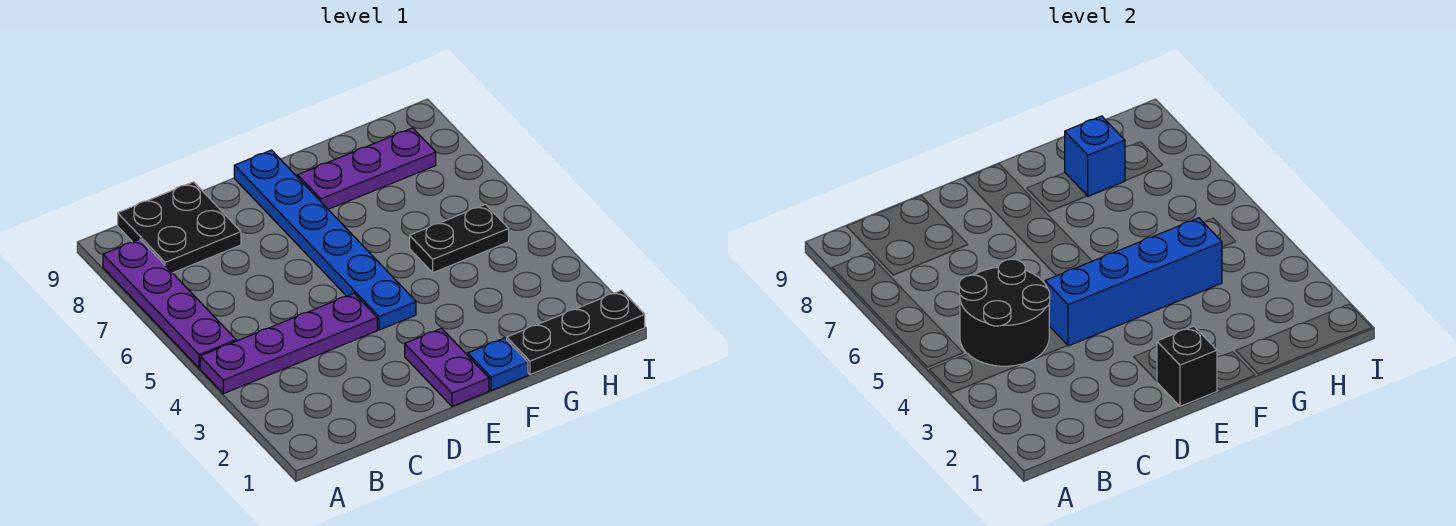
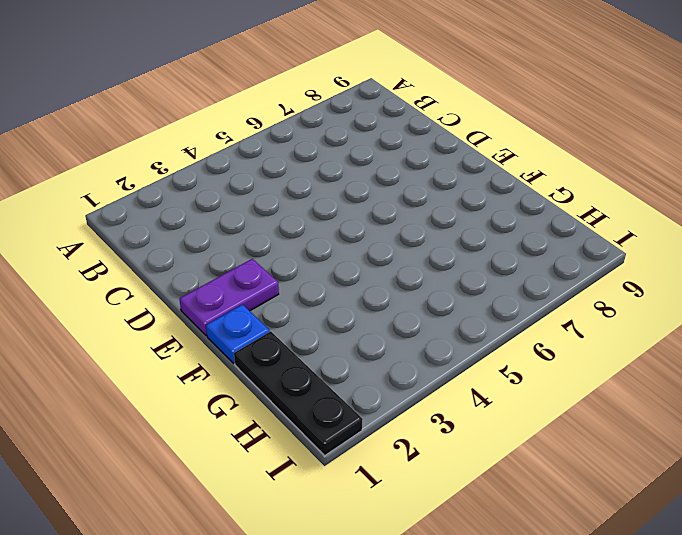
none -> purple plate A4:D4 level 1
none -> purple plate A5:A8 level 1
none -> black plate B8:C9 level 1

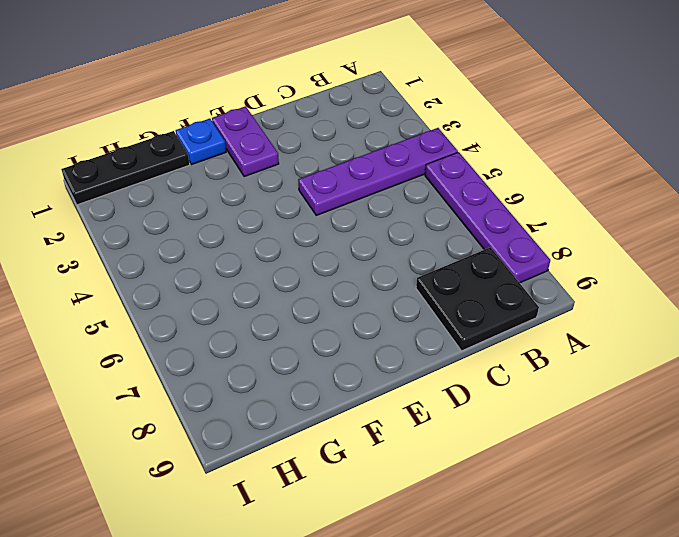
none -> blue plate E4:E9 level 1
none -> purple plate F8:H8 level 1
none -> black plate G5:H5 level 1

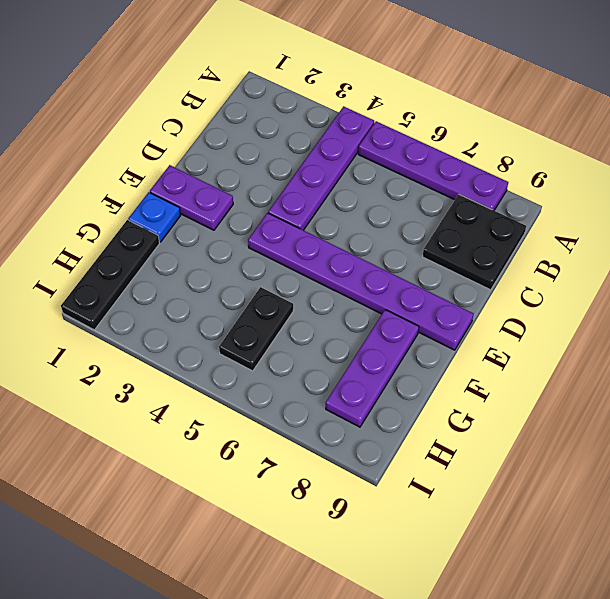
purple plate E4:E9 level 1 -> blue plate E4:E9 level 1
none -> black round brick B4:C5 level 2
none -> blue brick D4:G4 level 2
none -> black brick E1 level 2

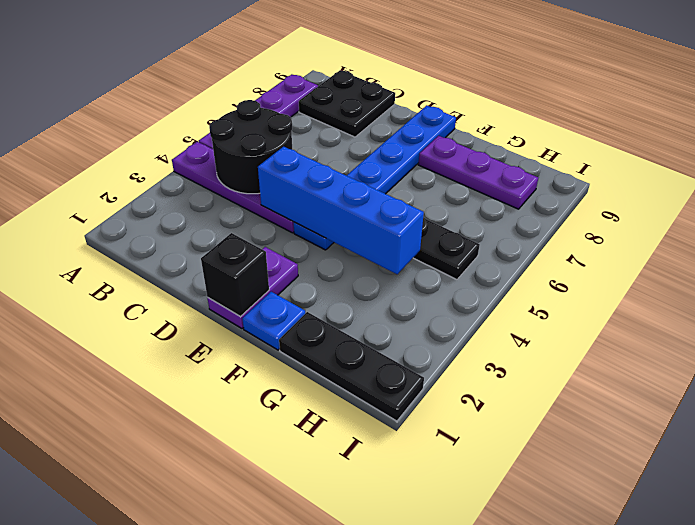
none -> blue brick G8 level 2

